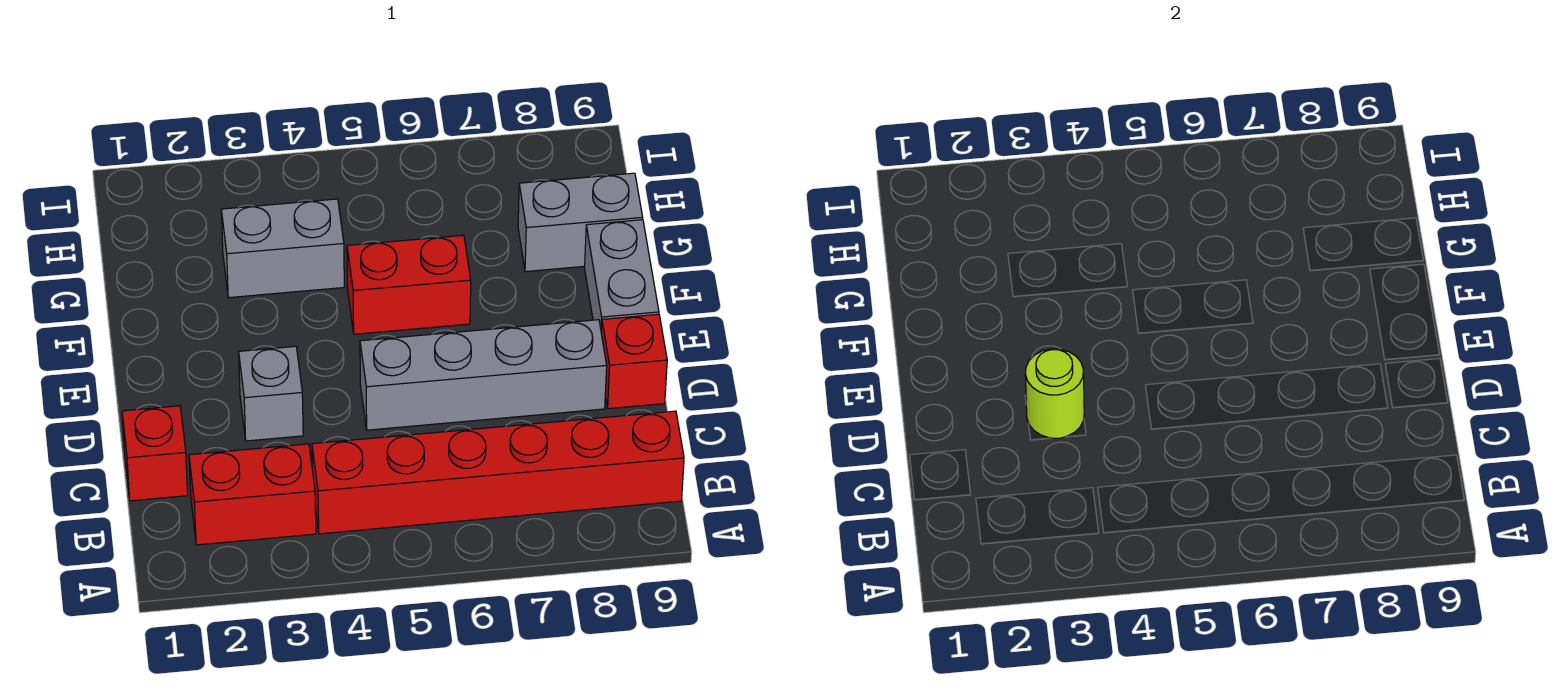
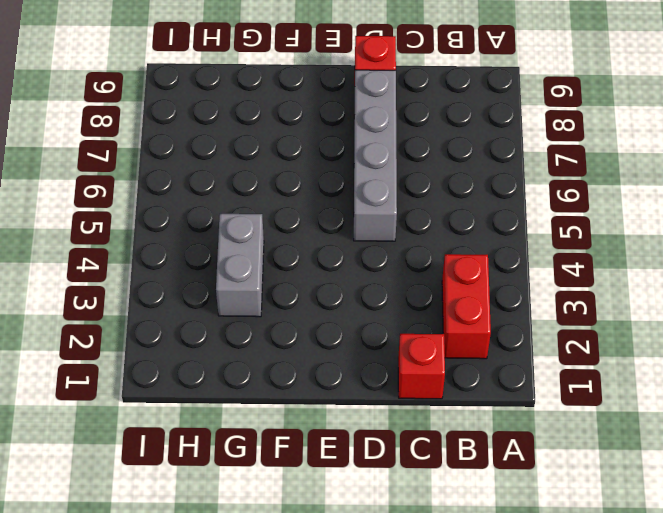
none -> red brick B4:B9 level 1
none -> grey brick D3 level 1

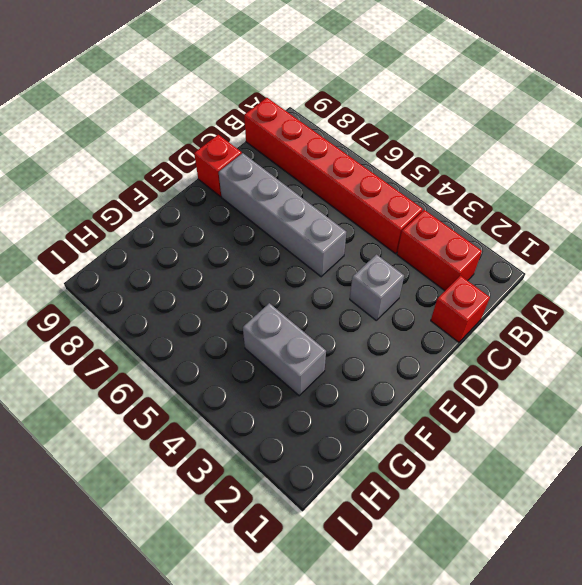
none -> grey brick E9:F9 level 1
none -> red brick F5:F6 level 1

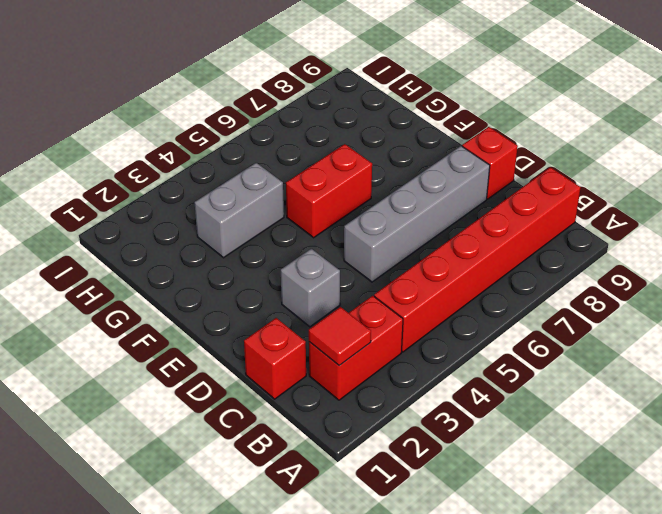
red tile B2 level 2 -> none
none -> grey brick E9:F9 level 1
none -> grey brick G8:G9 level 1

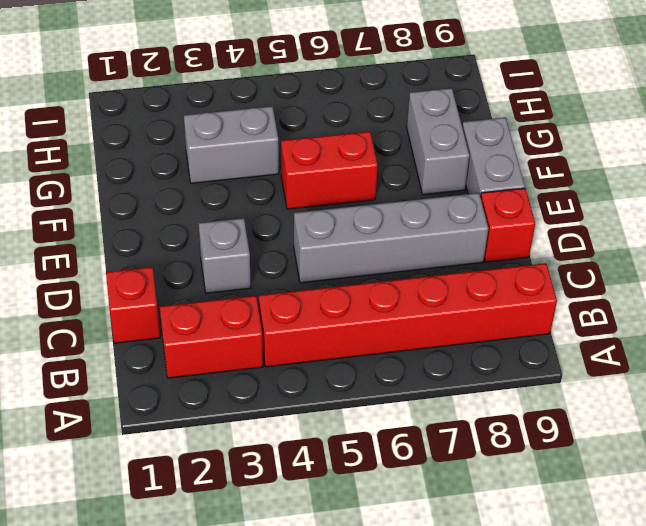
grey brick F8:G8 level 1 -> grey brick G8:G9 level 1
none -> lime round brick D3 level 2

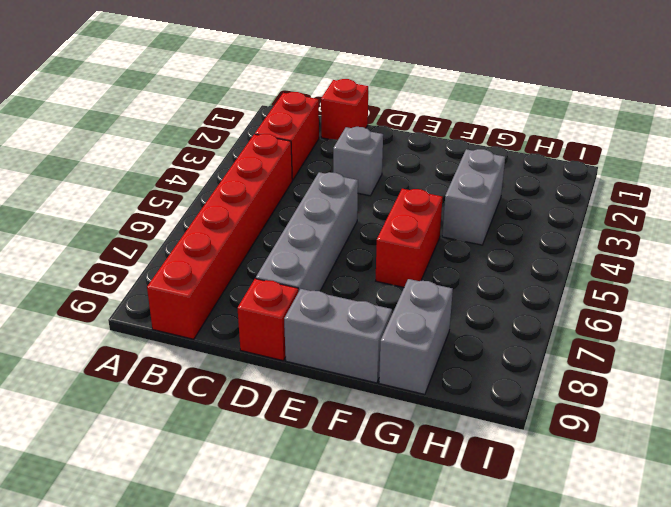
none -> lime round brick D3 level 2

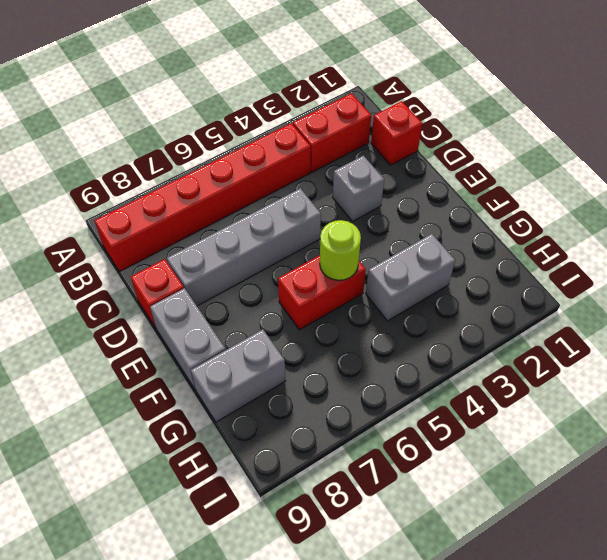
lime round brick F5 level 2 -> lime round brick D3 level 2

